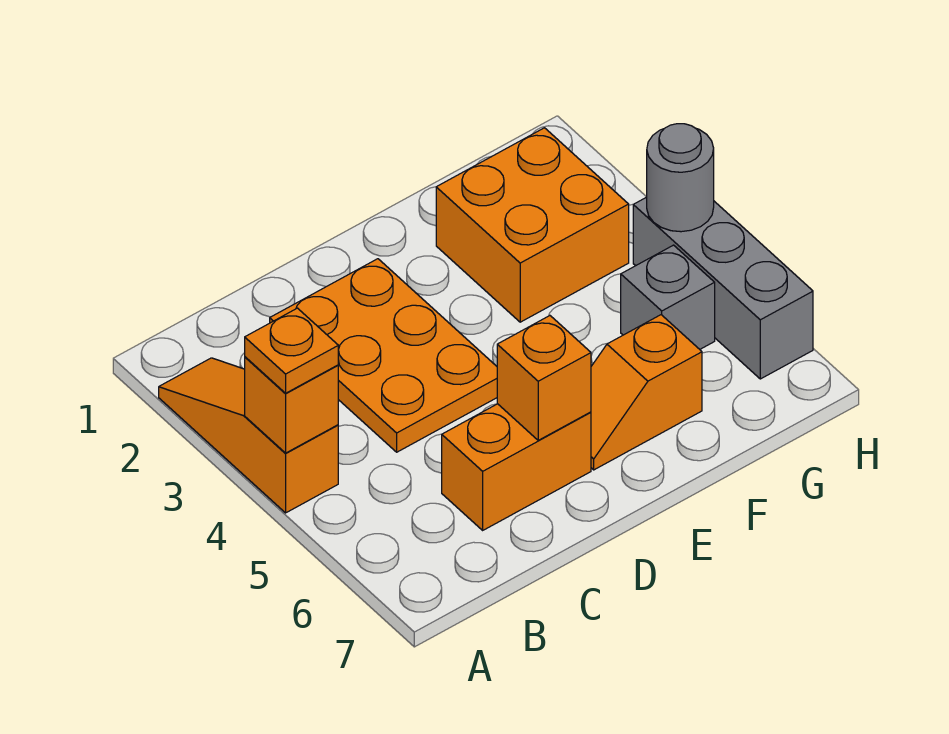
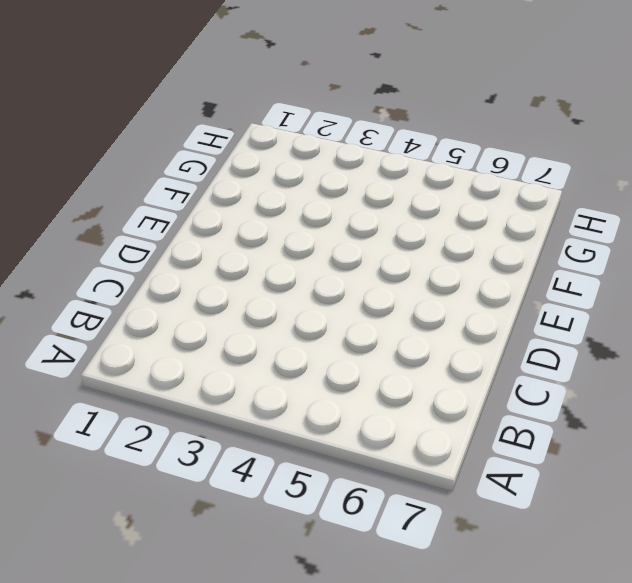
none -> orange slope A2:A4 level 1 top 4
none -> orange plate C2:D4 level 1

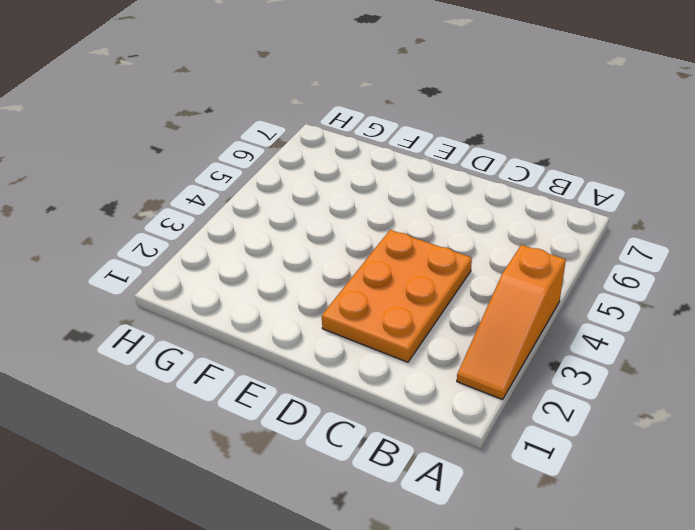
none -> orange brick C6:D6 level 1
none -> orange slope E6:F6 level 1 top F

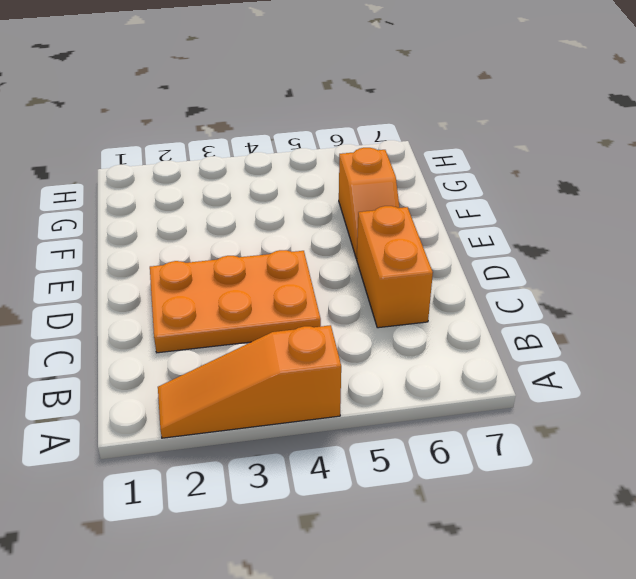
none -> orange brick F2:G3 level 1
none -> grey brick G5 level 1

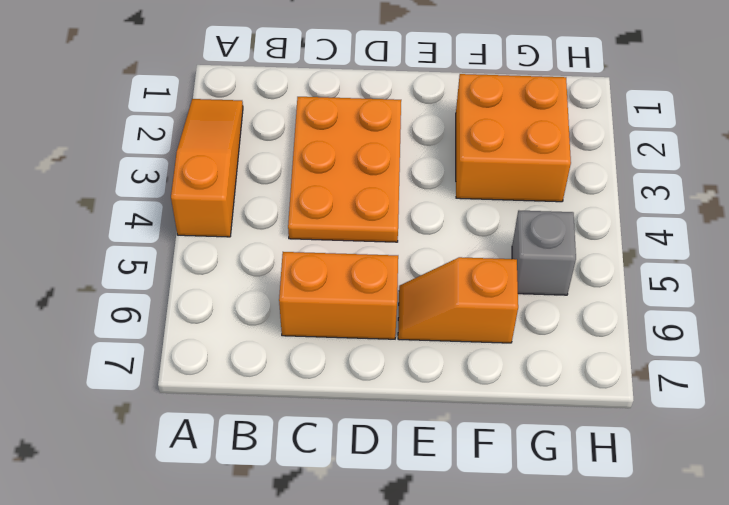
none -> grey brick H4:H6 level 1
none -> orange brick A4 level 2

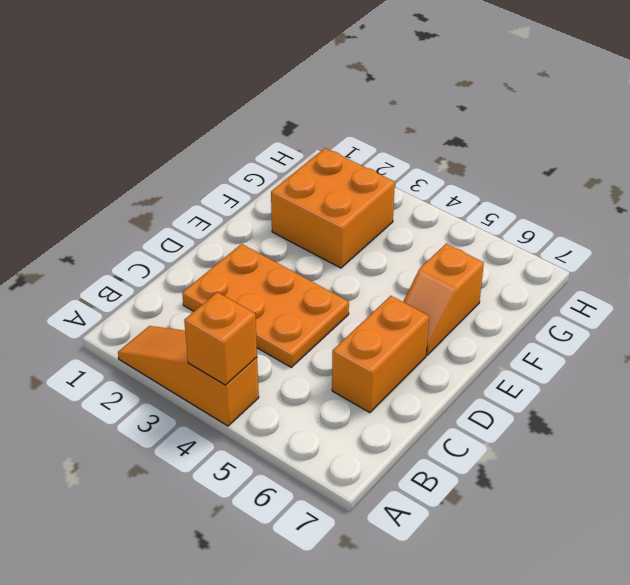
none -> grey brick G5 level 1
none -> grey brick H4:H6 level 1

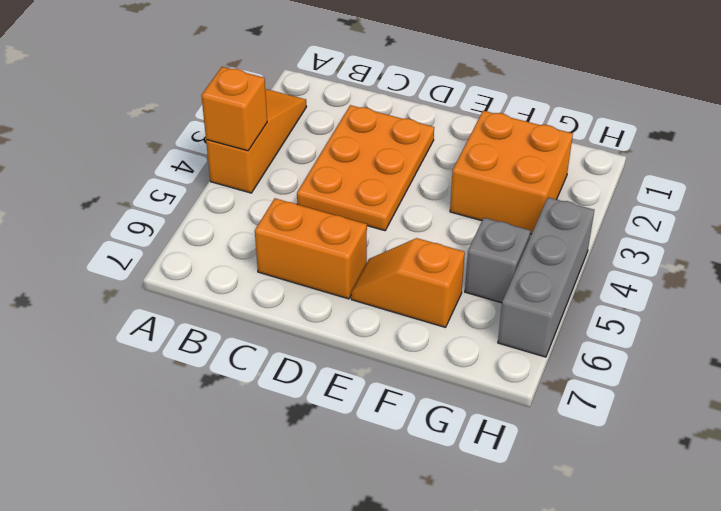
none -> orange brick D6 level 2
none -> grey round brick H4 level 2

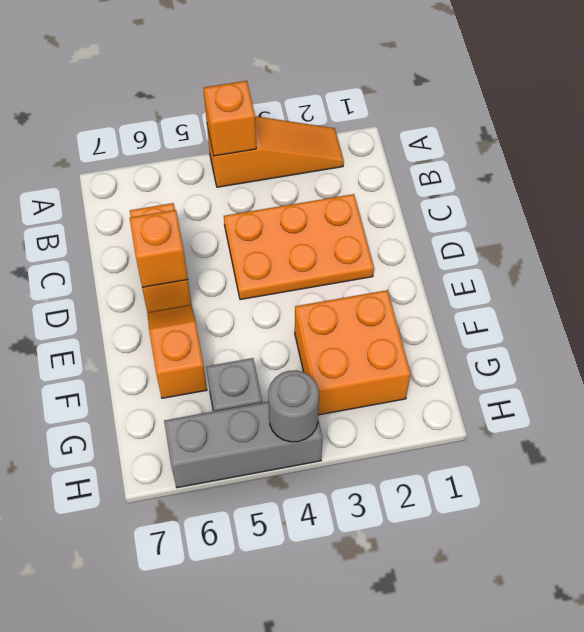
none -> orange plate A4 level 3

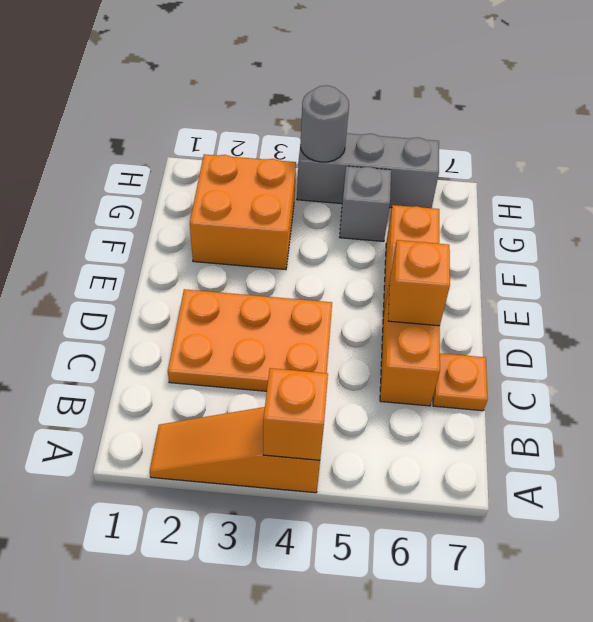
orange plate C7 level 1 -> orange plate A4 level 3

